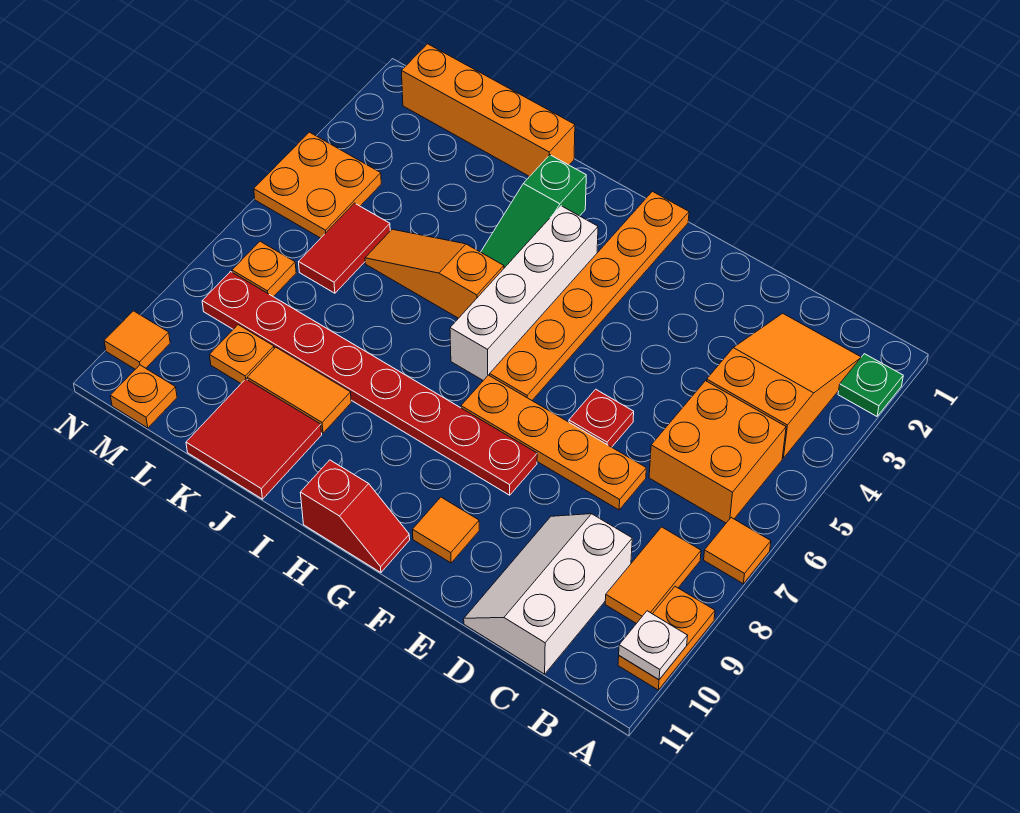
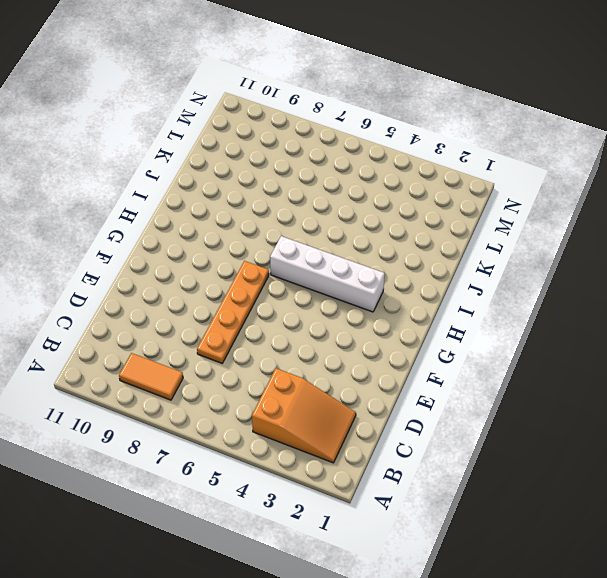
none -> green plate A2 level 1
none -> orange tile A7 level 1
none -> orange plate A9:A10 level 1

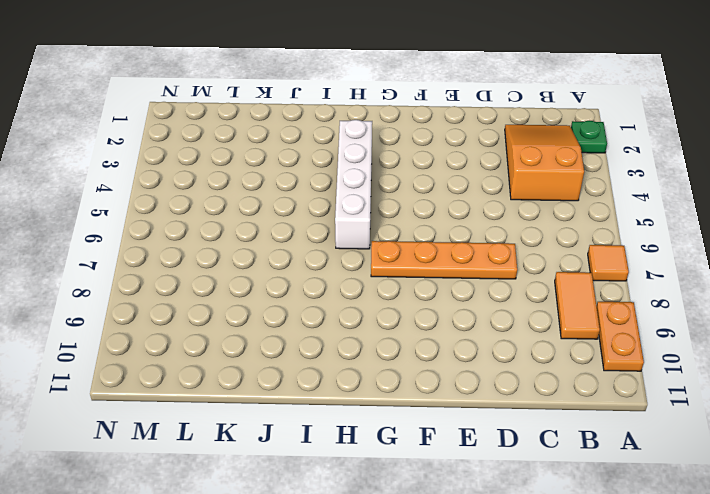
none -> orange brick B5:C6 level 1
none -> white slope C9:D11 level 1 top C
none -> red plate E6 level 1

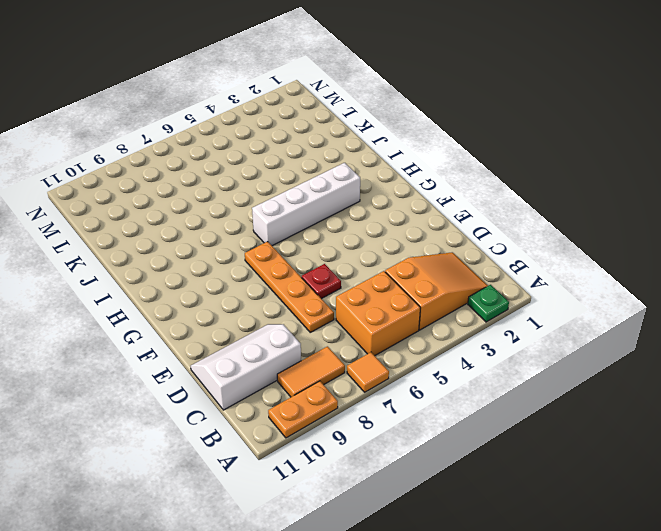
none -> red plate F8:M8 level 1
none -> orange tile F10 level 1
none -> orange plate G1:G6 level 1

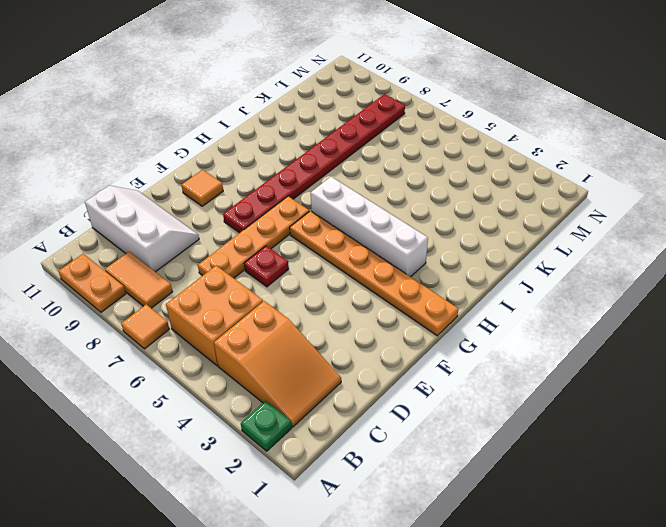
none -> red slope G11:H11 level 1 top H
none -> green slope I2:I4 level 1 top 2
none -> orange slope I5:K5 level 1 top I

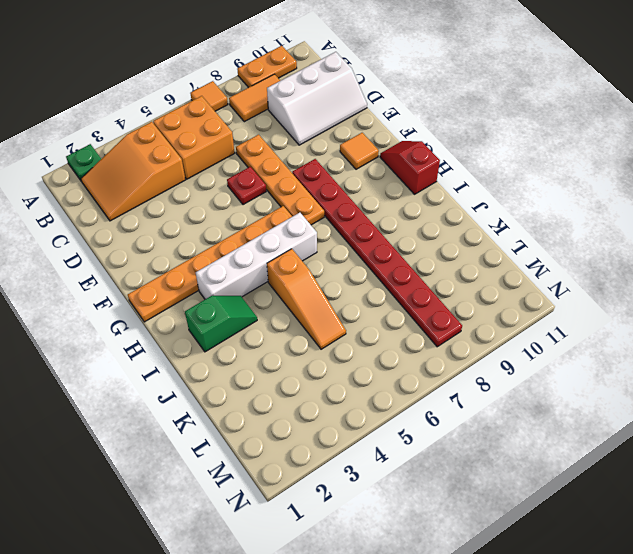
green slope I2:I3 level 1 top 2 -> green slope I2:I4 level 1 top 2
none -> orange brick J1:M1 level 1
none -> orange tile J9:K9 level 1
none -> red tile J10:K11 level 1

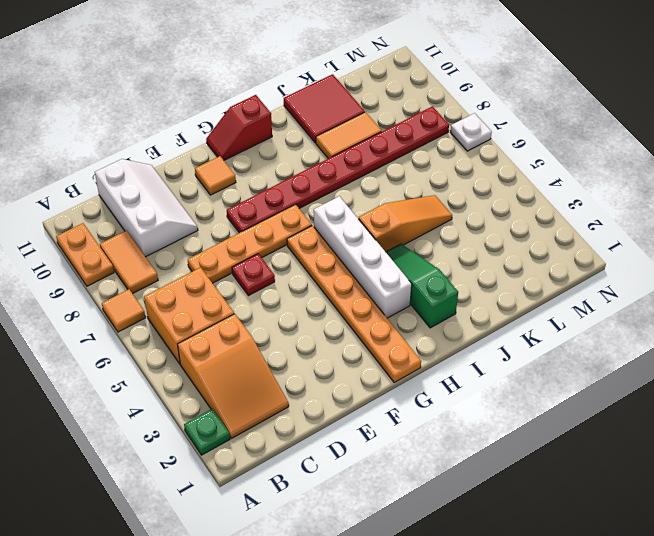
white plate N7 level 1 -> white plate A10 level 2
none -> orange brick J1:M1 level 1
none -> red tile L5:L6 level 1
none -> orange plate L9 level 1

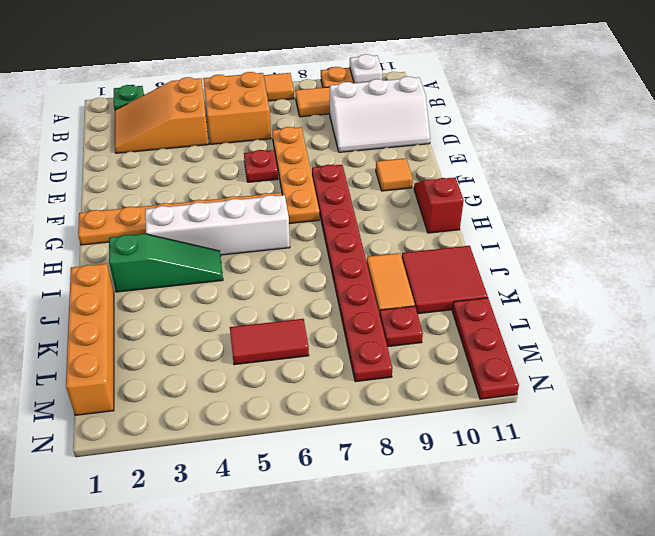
red plate L9 level 1 -> orange plate L9 level 1
red plate L11:N11 level 1 -> orange plate M11 level 1
none -> orange slope I5:K5 level 1 top I
none -> orange plate M4:N5 level 1
none -> orange plate M7 level 1

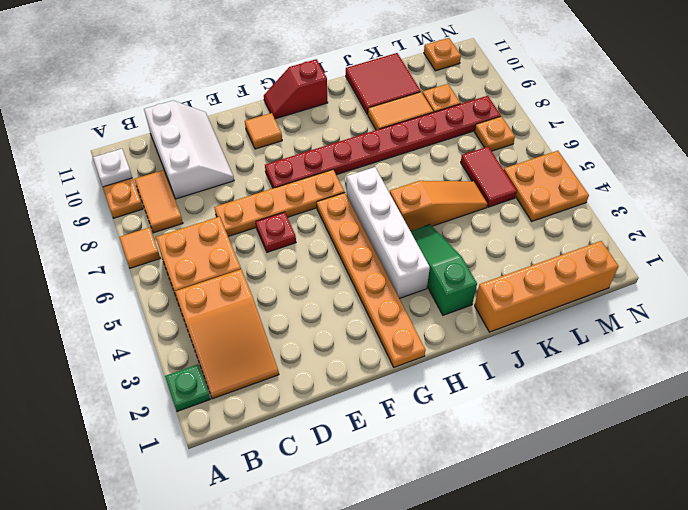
none -> orange tile N10 level 1

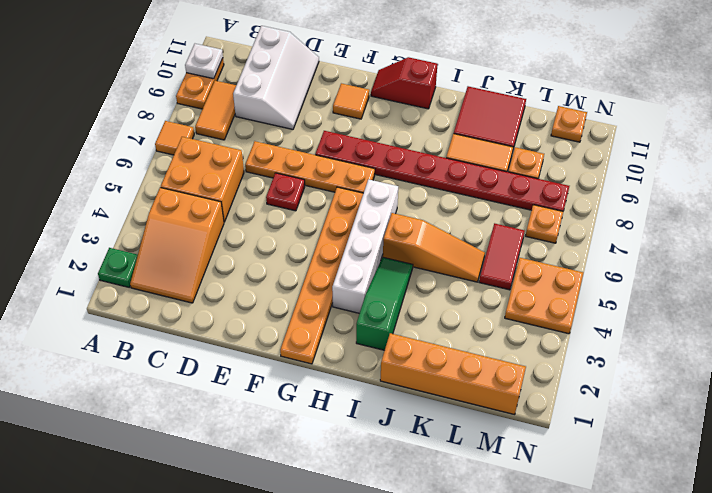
none -> orange tile N10 level 1

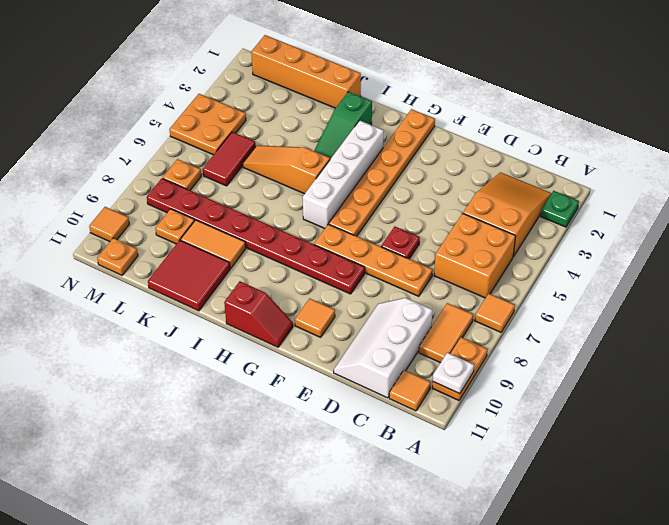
orange tile B11 level 1 -> none

